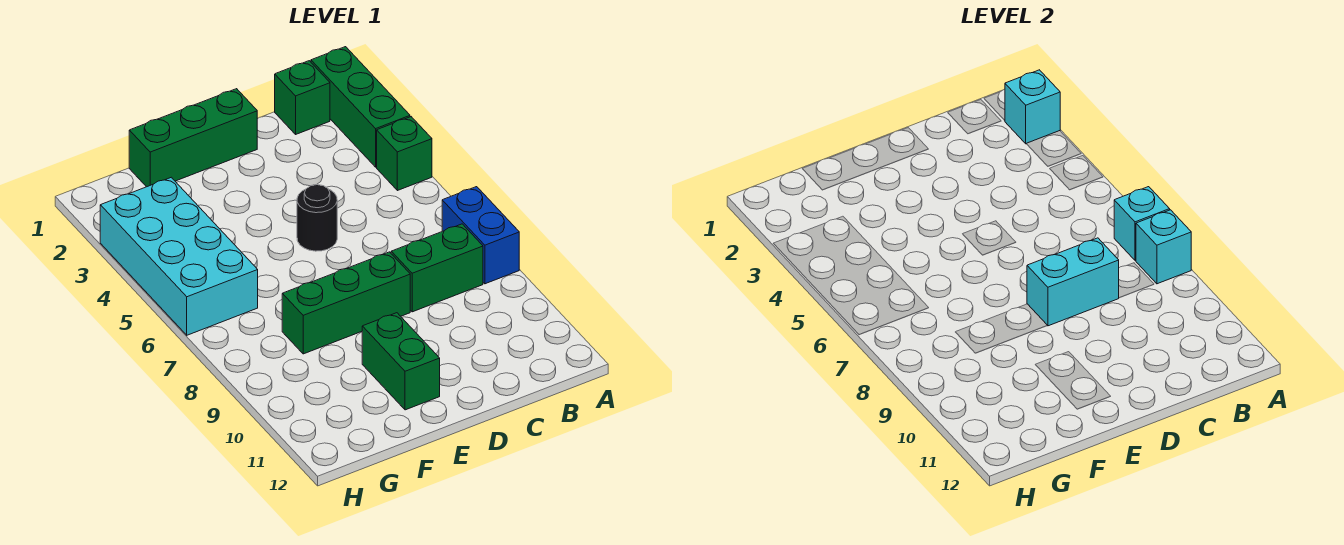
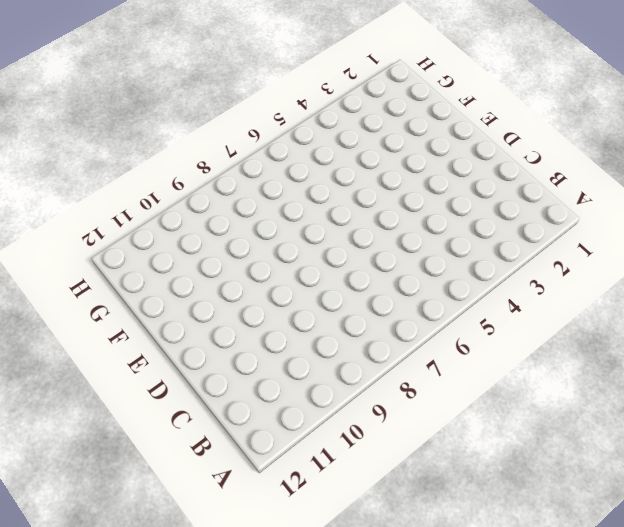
none -> green brick A1:A3 level 1
none -> green brick A4 level 1
none -> blue brick A7:A8 level 1

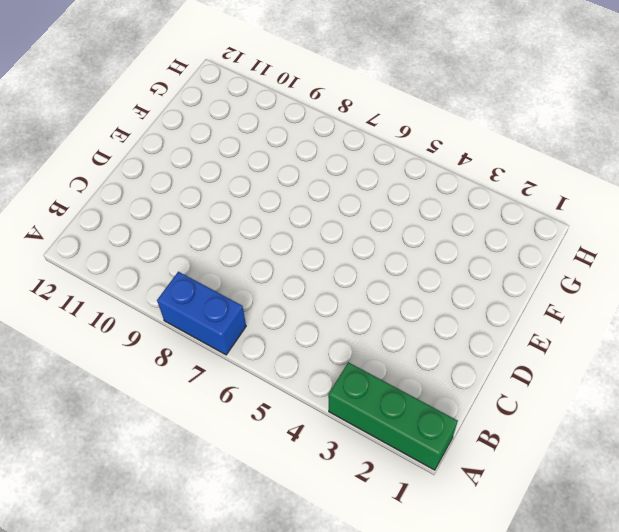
none -> green brick A4 level 1
none -> green brick B1 level 1
none -> green brick B8:C8 level 1

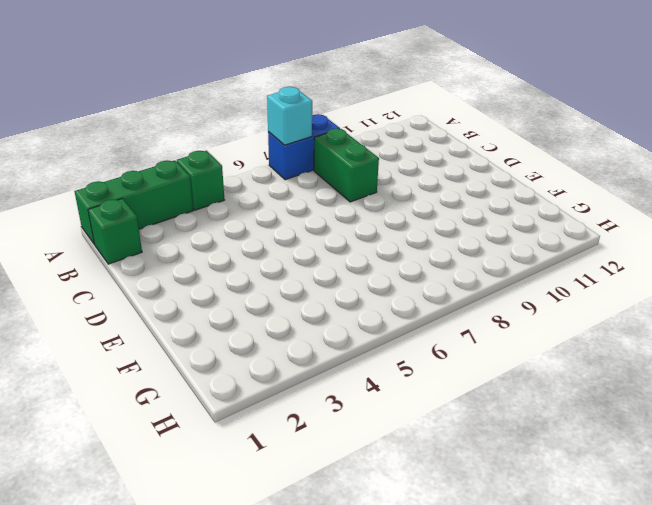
none -> green brick D1:F1 level 1
none -> black round brick D5 level 1
none -> green brick D8:F8 level 1

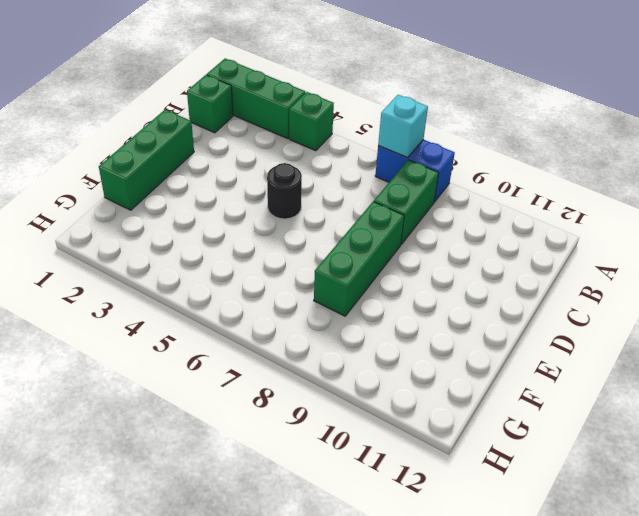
none -> green brick E10:E11 level 1
none -> cyan brick G3:H6 level 1
none -> cyan brick A2 level 2

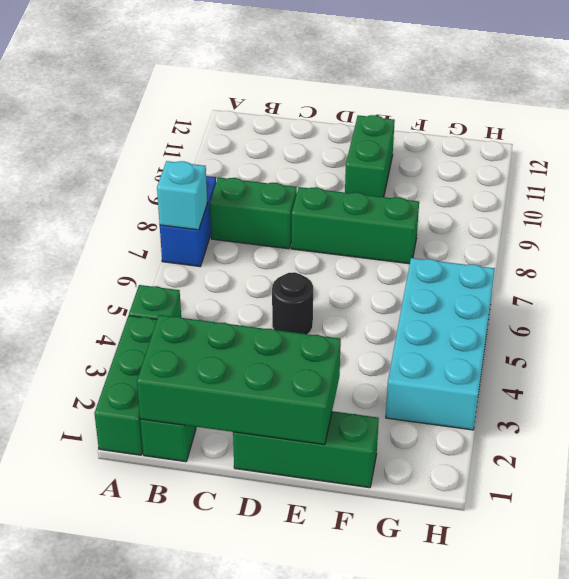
green brick B1:E2 level 2 -> none
none -> cyan brick A2 level 2
none -> cyan brick A8 level 2
none -> cyan brick C8:D8 level 2

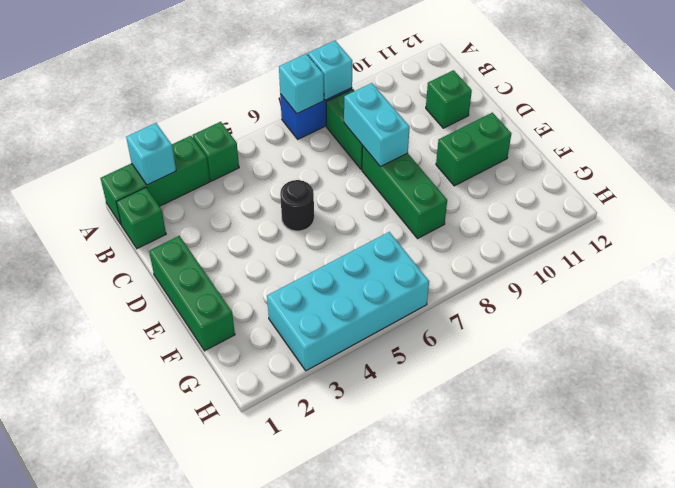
green brick C11 level 1 -> none

